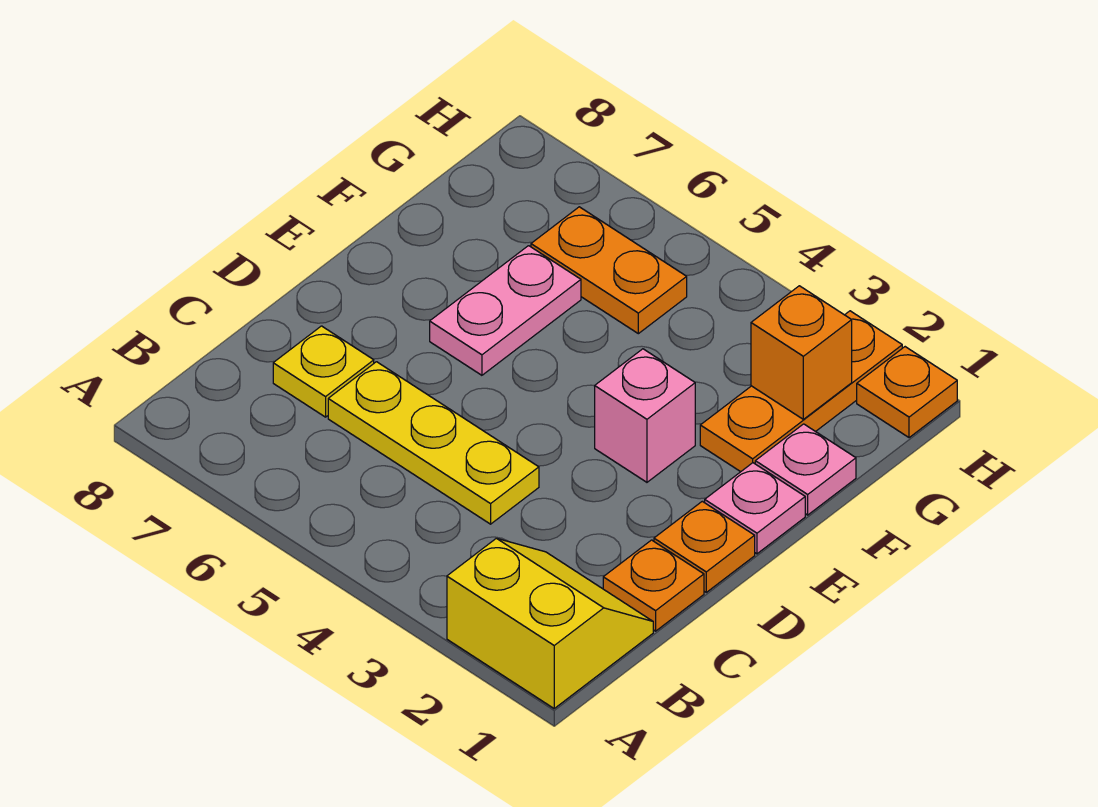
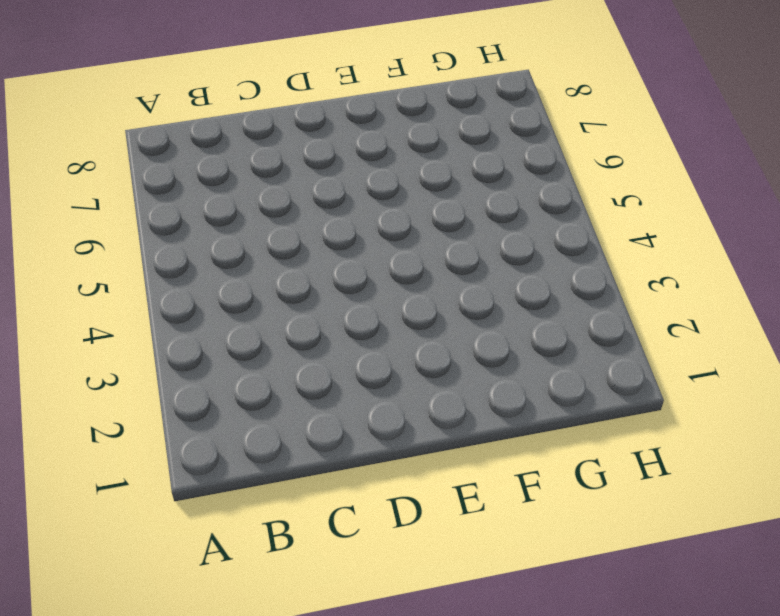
none -> yellow slope A1:B2 level 1 top A
none -> orange plate C1 level 1
none -> yellow plate C4:C6 level 1

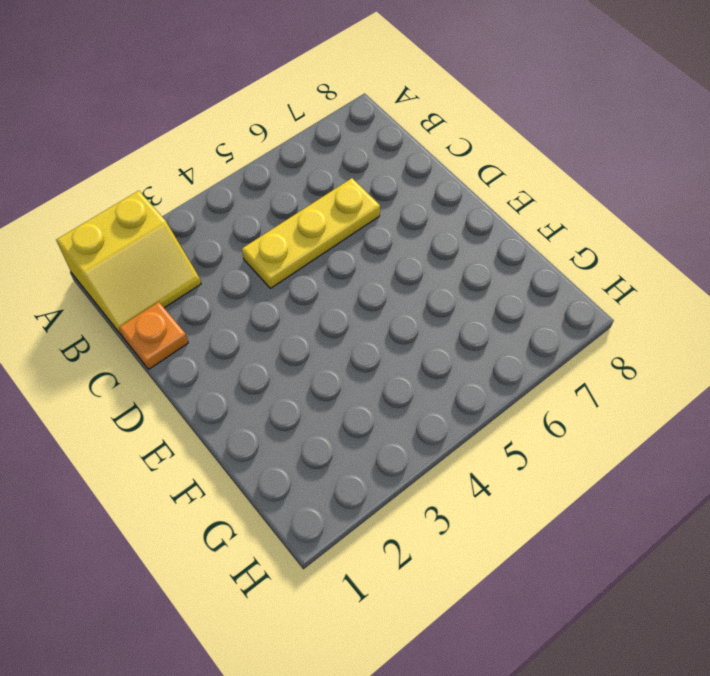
none -> yellow plate C7 level 1
none -> orange plate D1 level 1
none -> pink plate E1 level 1

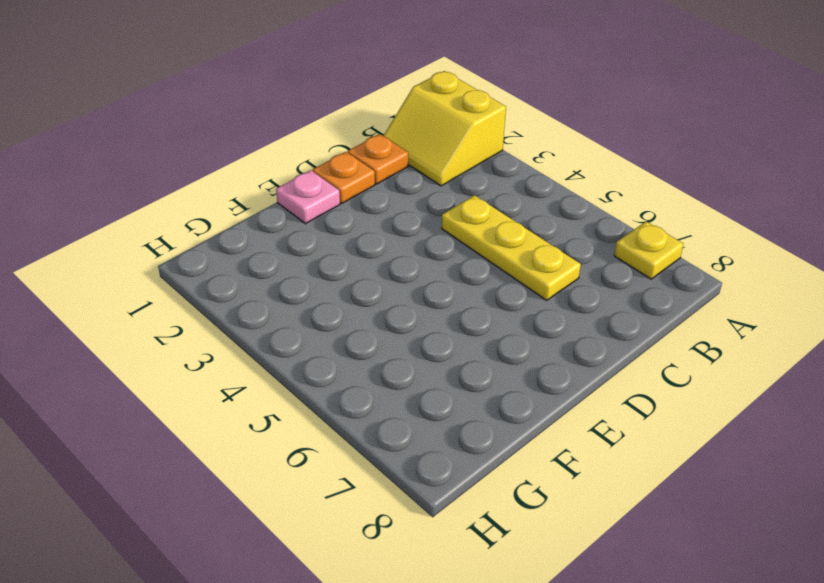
yellow plate A7 level 1 -> yellow plate C7 level 1
none -> pink brick E3 level 1
none -> pink plate E6:F6 level 1
none -> pink plate F1 level 1

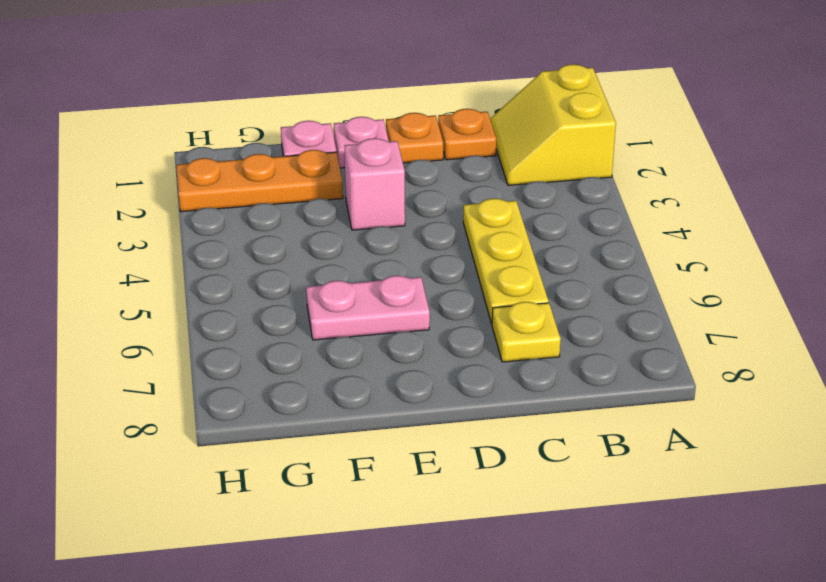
none -> orange plate G5:G6 level 1
none -> orange plate H1 level 1
none -> orange brick G2 level 2

